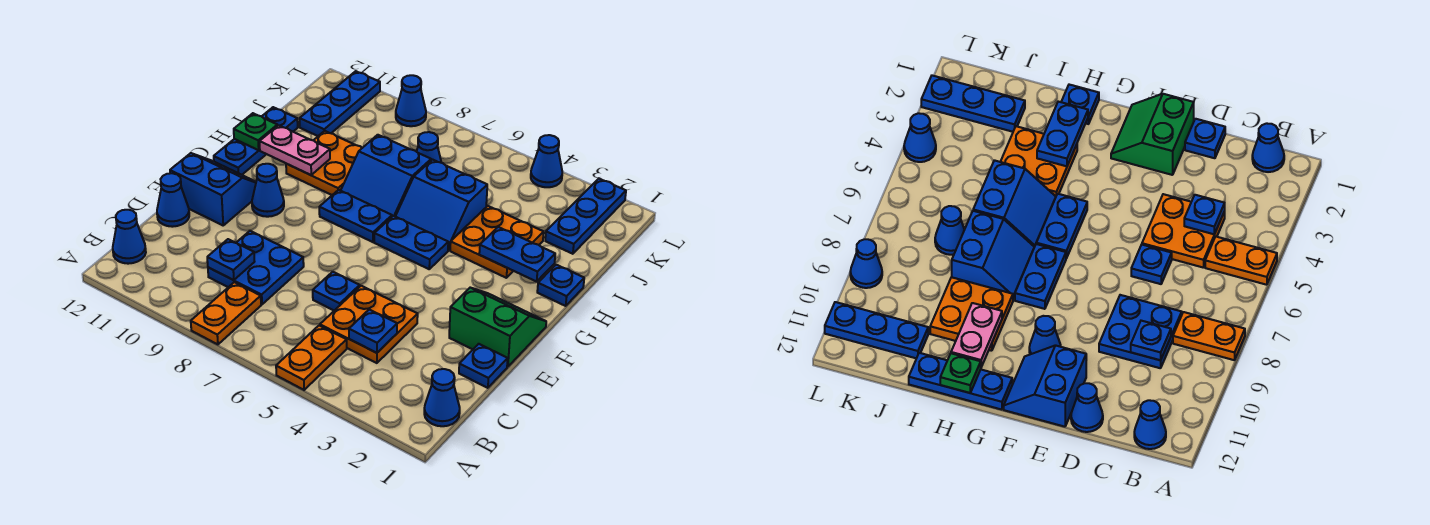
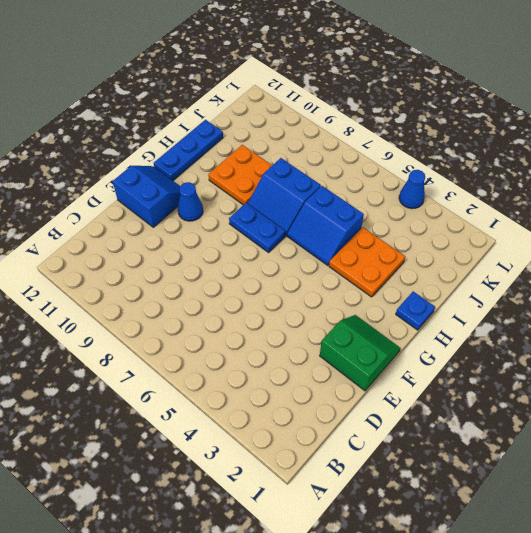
none -> orange plate A5:B5 level 1
none -> orange plate A8:B8 level 1
none -> blue cone B1 level 1
none -> blue cone B12 level 1

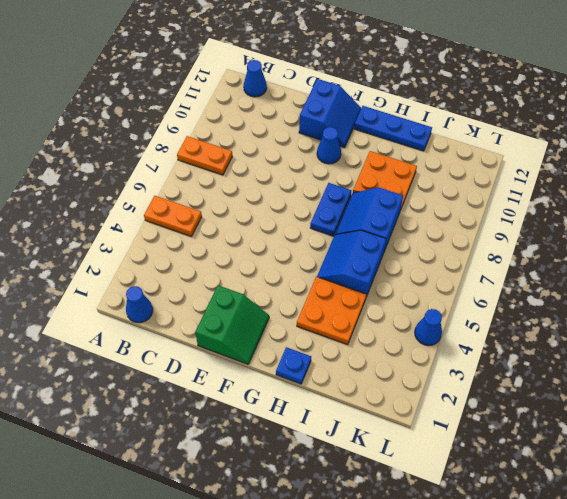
none -> orange plate C4:D5 level 1
none -> blue plate C8:D9 level 1
none -> blue plate D1 level 1
none -> blue plate D6 level 1

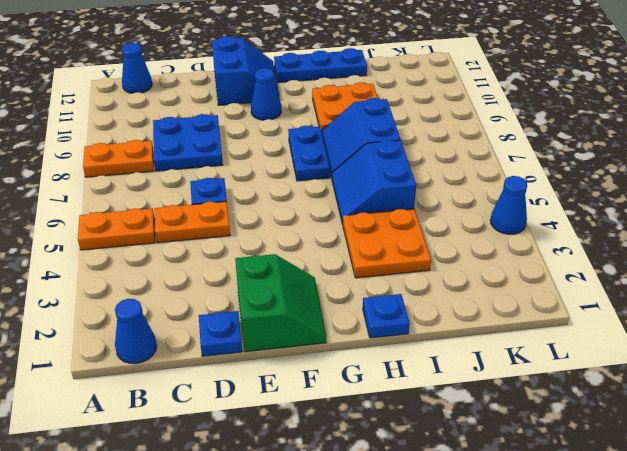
orange plate C5:D5 level 1 -> orange plate C4:D5 level 1
none -> blue cone D12 level 1
none -> blue plate G5:G6 level 1
none -> blue plate J2:L2 level 1
none -> blue cone J7 level 1

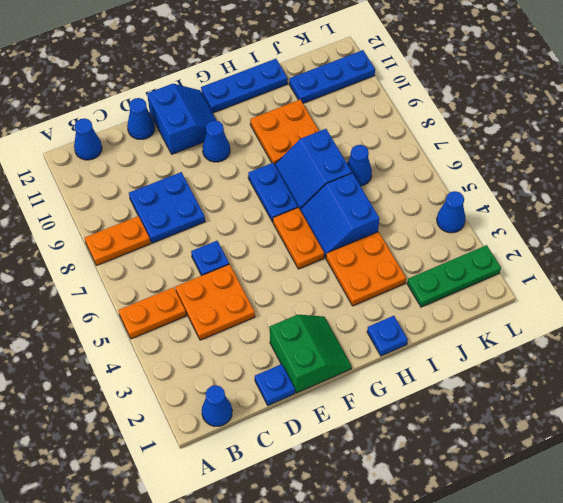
orange plate G5:G6 level 1 -> blue plate G5:G6 level 1
green plate J2:L2 level 1 -> blue plate J2:L2 level 1
none -> blue cone L9 level 1
none -> blue plate C4 level 2
none -> blue plate C9 level 2
none -> blue plate H2:H3 level 2

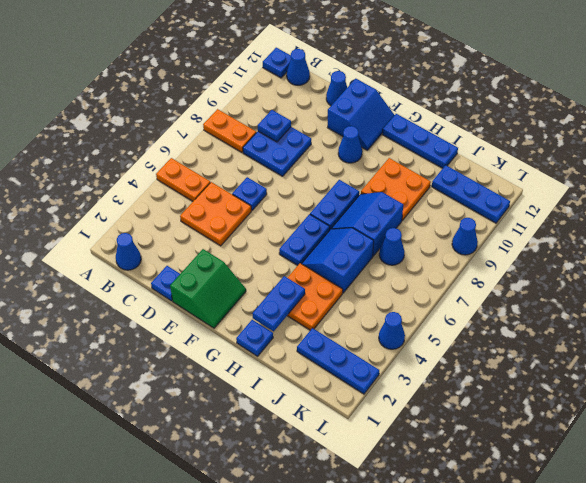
blue plate A12 level 1 -> blue plate C4 level 2
none -> pink plate H10:H11 level 2
none -> green plate H12 level 2

